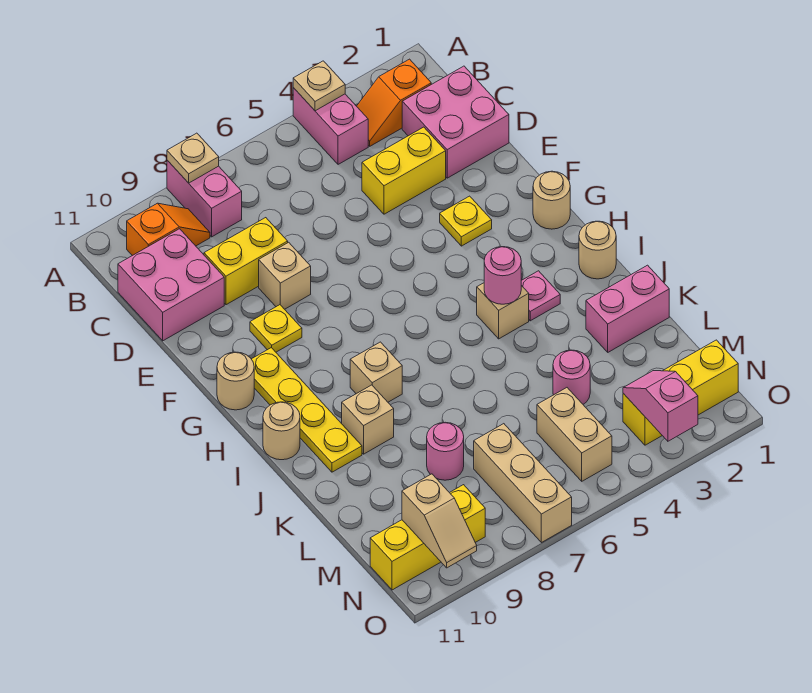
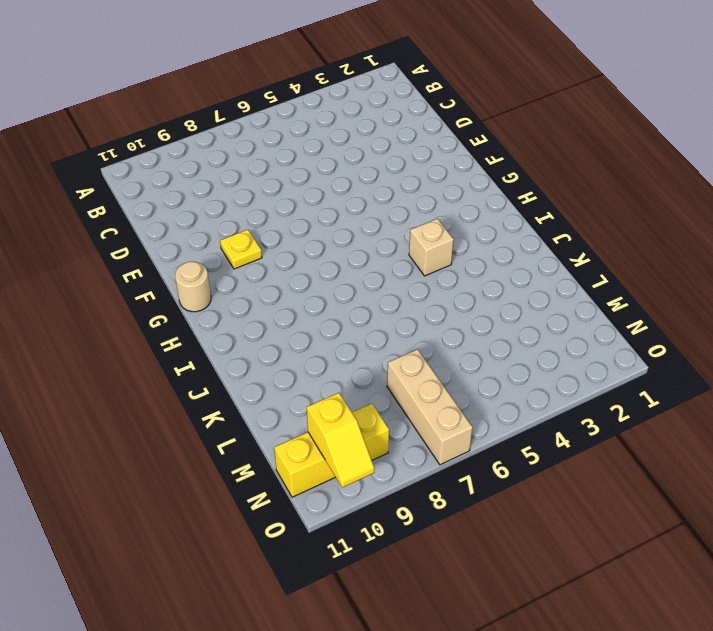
yellow slope N10:O10 level 2 top N -> tan slope N10:O10 level 2 top N
none -> pink brick A4:B4 level 1
none -> pink brick A8:B8 level 1
none -> orange slope B2:B3 level 1 top 2
none -> orange slope B9:B10 level 1 top 10

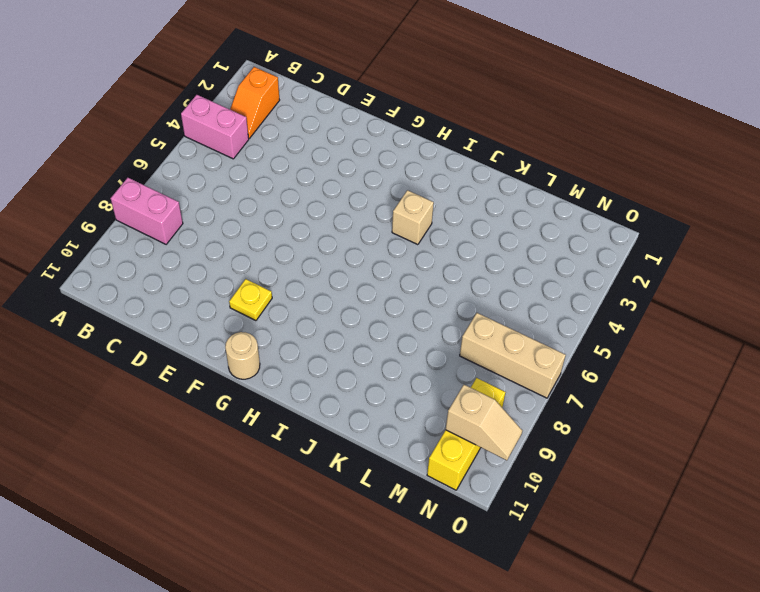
none -> orange slope B9:B10 level 1 top 10
none -> pink brick C1:D2 level 1
none -> pink brick C10:D11 level 1
none -> yellow brick D3:D4 level 1

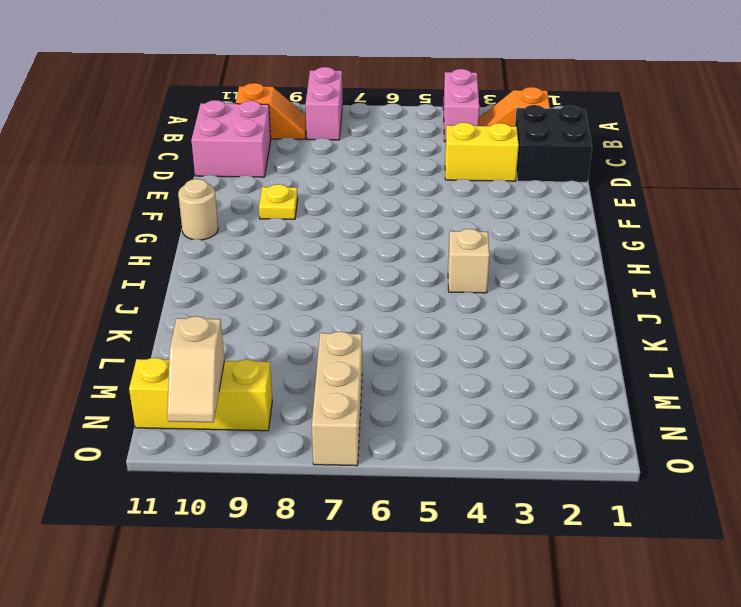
black brick C1:D2 level 1 -> pink brick C1:D2 level 1
none -> yellow brick D8:D9 level 1
none -> tan brick E8 level 1
none -> yellow plate F3 level 1
none -> tan round brick G1 level 1

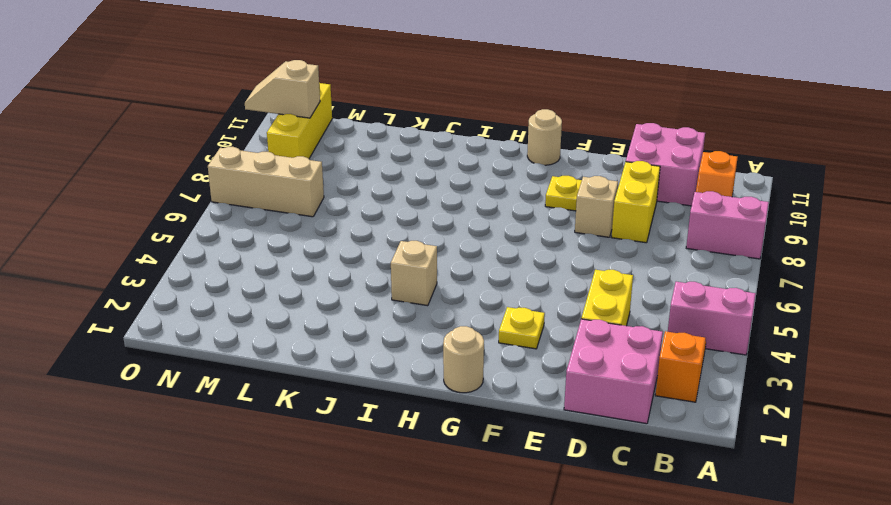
none -> yellow plate G10:J10 level 1
none -> tan round brick I1 level 1
none -> pink plate I3 level 1
none -> tan brick I8 level 1

